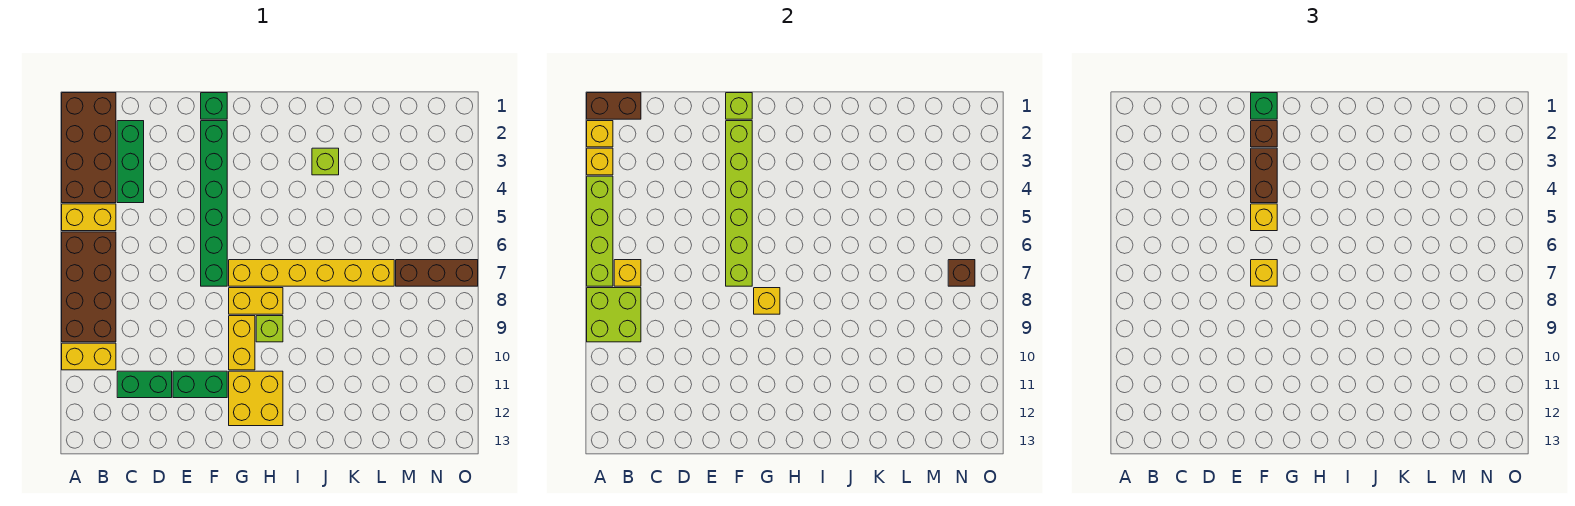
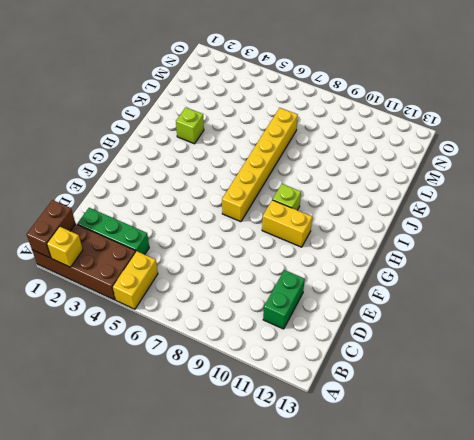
none -> brown brick A6:B9 level 1
none -> yellow brick A10:B10 level 1
none -> green brick E11:F11 level 1
none -> green brick F1 level 1

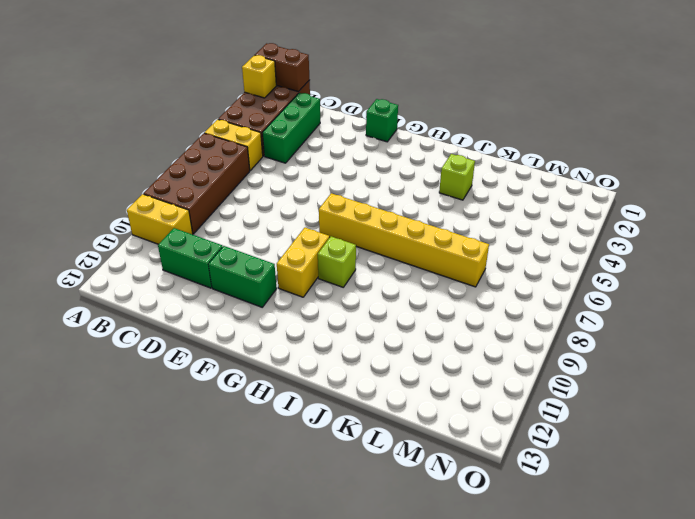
none -> green brick F2:F7 level 1
none -> yellow brick G8:H8 level 1
none -> yellow brick G11:H12 level 1
none -> brown brick M7:O7 level 1

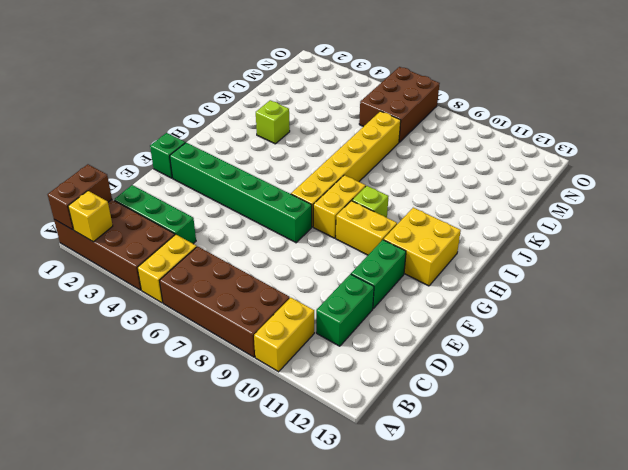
brown brick M6:O7 level 1 -> brown brick M7:O7 level 1
none -> yellow brick A3 level 2
none -> lime brick A4:A7 level 2
none -> lime brick A8:B9 level 2
none -> yellow brick B7 level 2

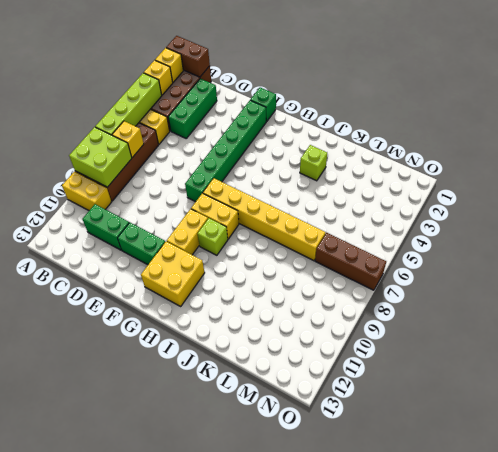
none -> lime brick F1 level 2
none -> lime brick F2:F7 level 2
none -> yellow brick G8 level 2
none -> brown brick N7 level 2

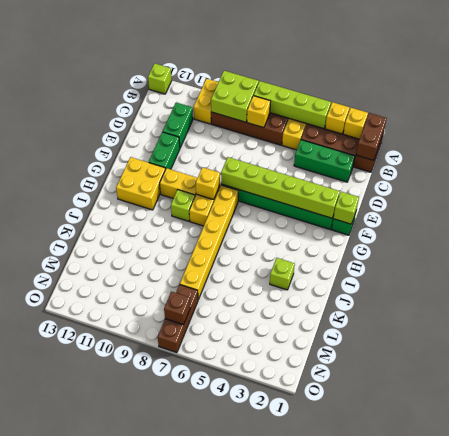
lime brick A13 level 1 -> none
none -> green brick F1 level 3
none -> brown brick F2 level 3
none -> brown brick F3:F4 level 3
none -> yellow brick F5 level 3

